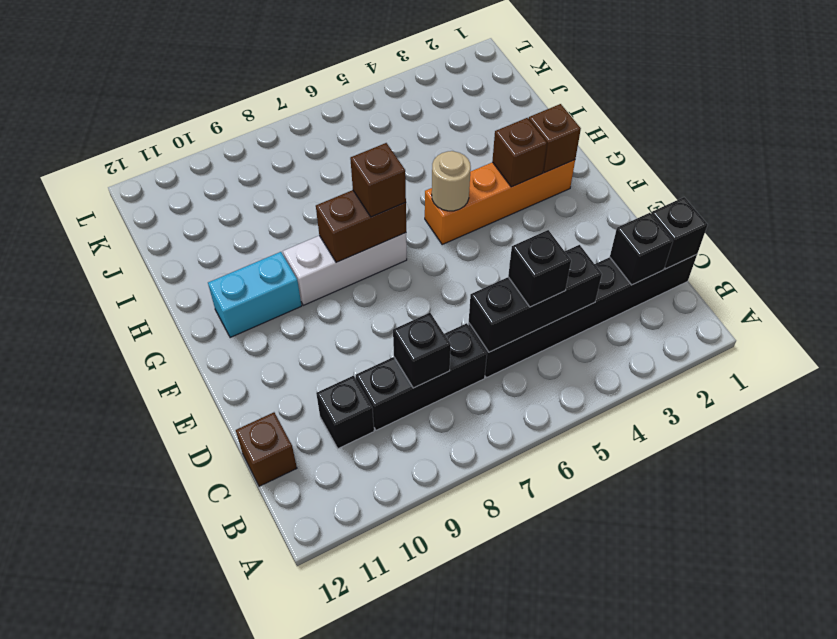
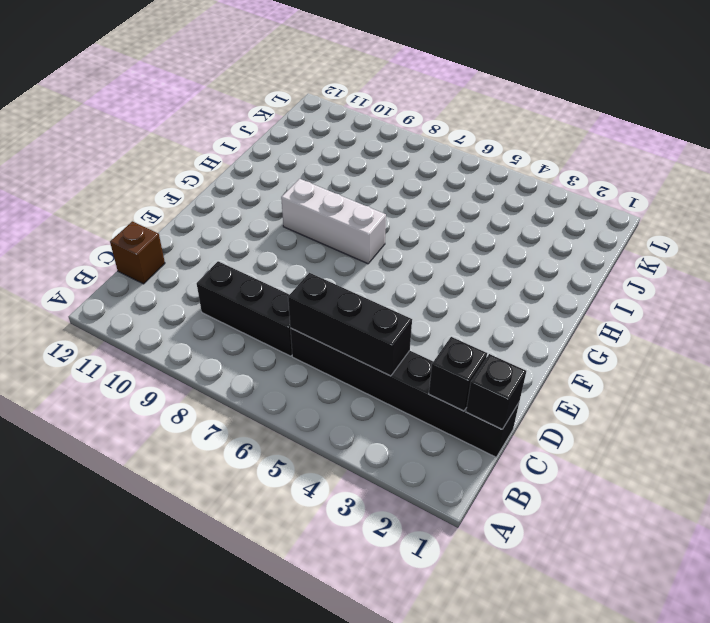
none -> black brick C10 level 1
none -> orange brick G2:G5 level 1
none -> cyan brick G10:G11 level 1

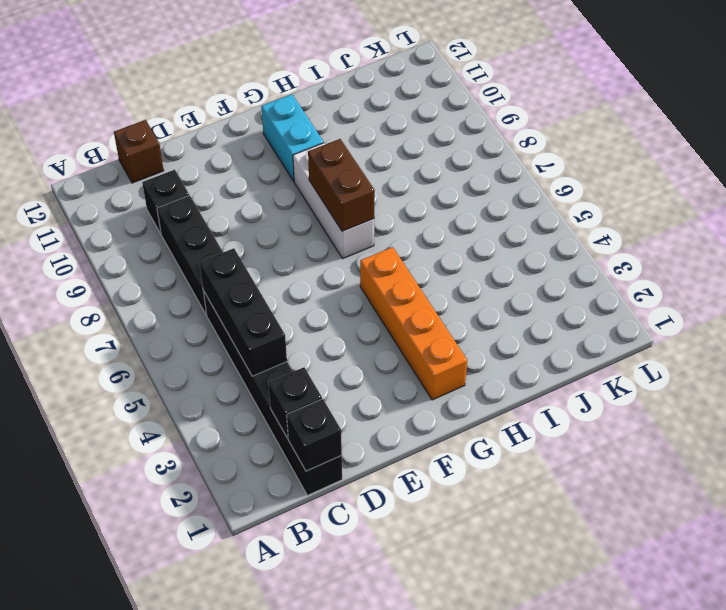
none -> black brick C8 level 2
none -> brown brick G2 level 2
none -> brown brick G3 level 2

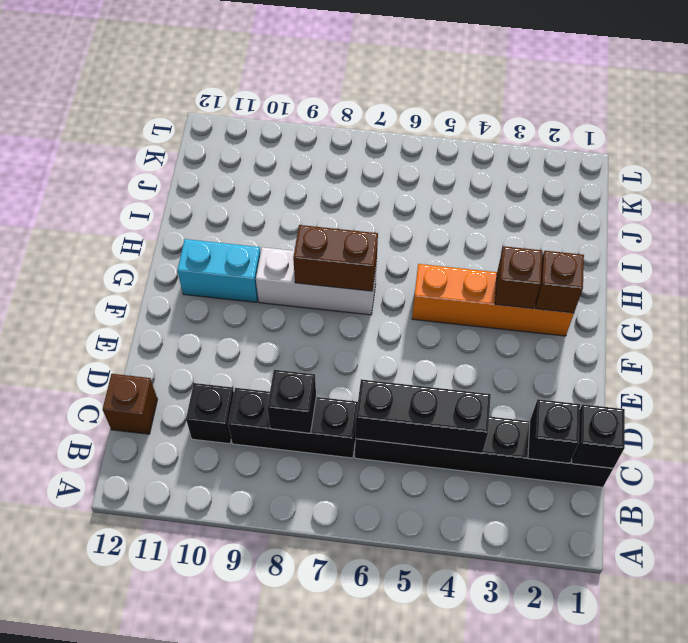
none -> tan round brick G5 level 2
none -> black brick C5 level 3
none -> brown brick G7 level 3

